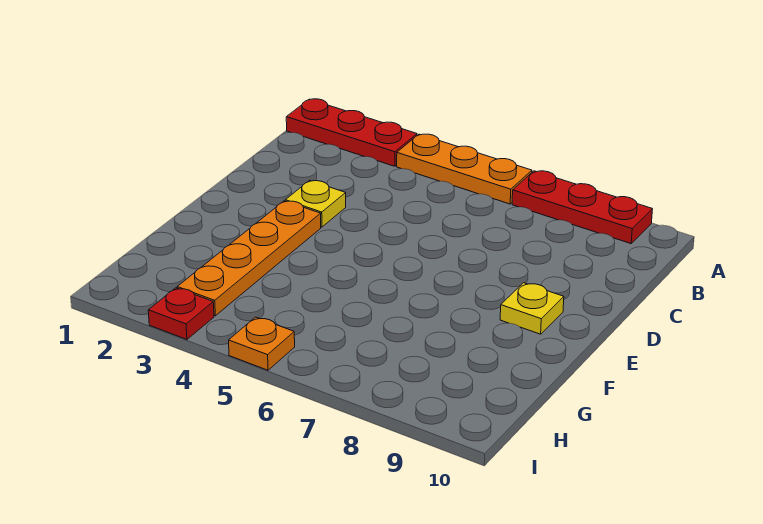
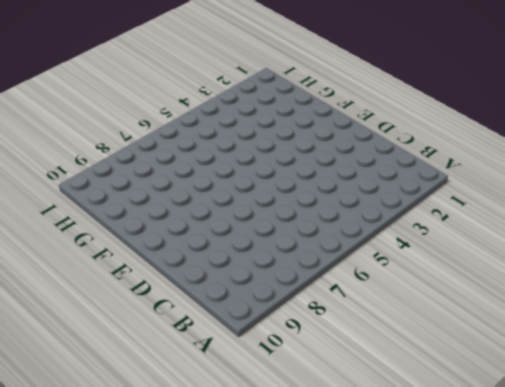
none -> red plate A1:A3 level 1
none -> orange plate A4:A6 level 1

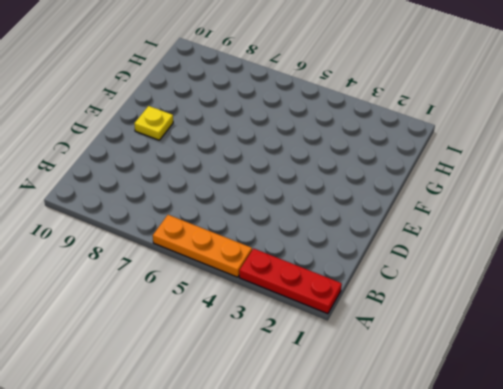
none -> red plate A7:A9 level 1
none -> yellow plate D3 level 1

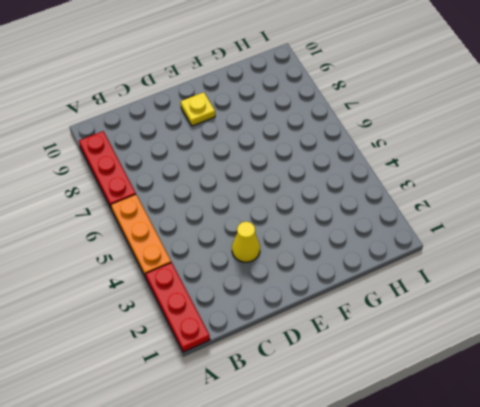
yellow cone D3 level 1 -> yellow plate D3 level 1
none -> orange plate E3:H3 level 1
none -> red plate I3 level 1

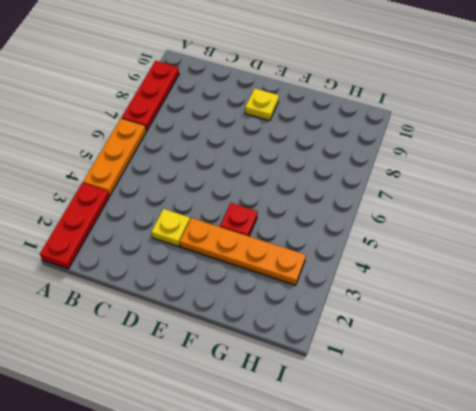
red plate F4 level 1 -> red plate I3 level 1
none -> orange plate I5 level 1

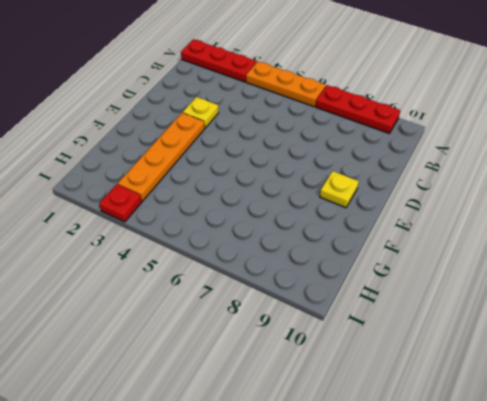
none -> orange plate I5 level 1

